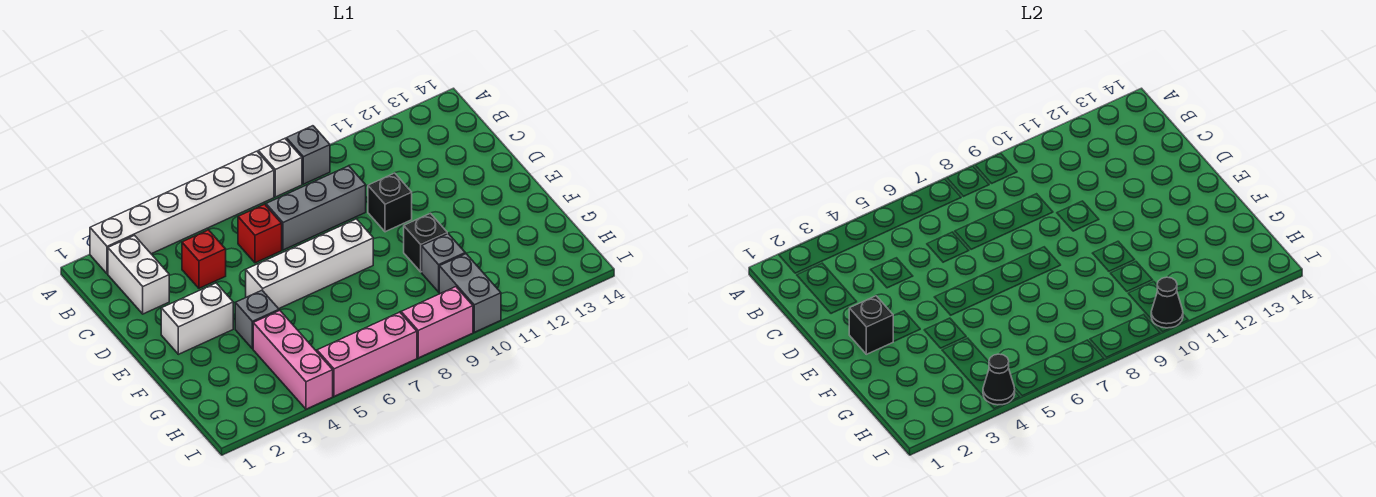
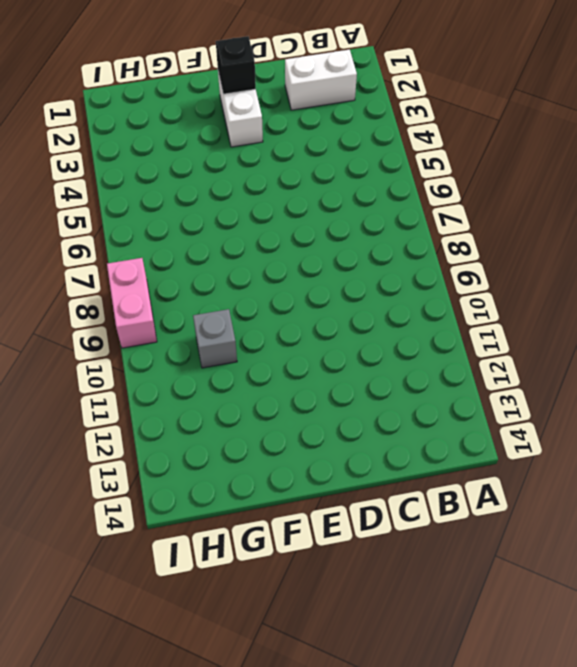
none -> white brick A2:A7 level 1
none -> white brick A8 level 1
none -> grey brick A9 level 1

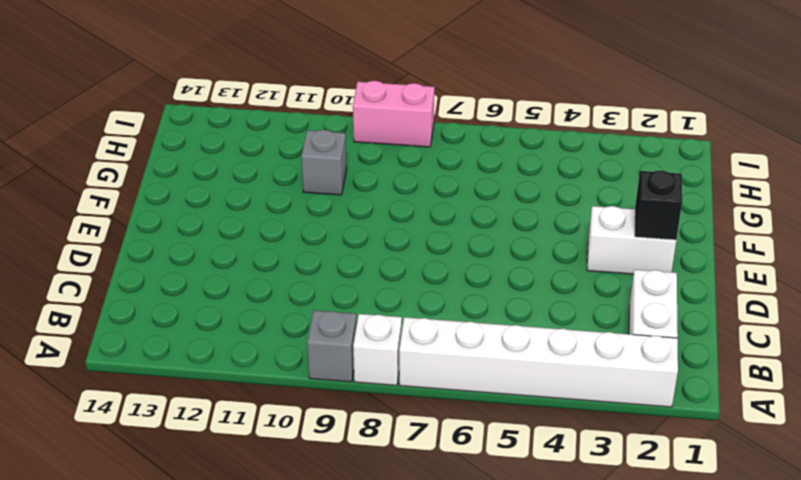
none -> red brick C4 level 1
none -> red brick C6 level 1
none -> grey brick C7:C9 level 1

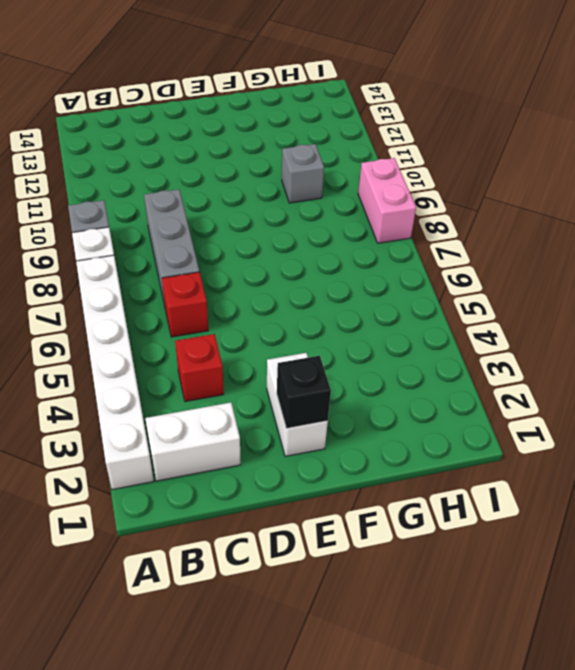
none -> black brick D10 level 1
none -> white brick E5:E8 level 1
none -> grey brick F4 level 1

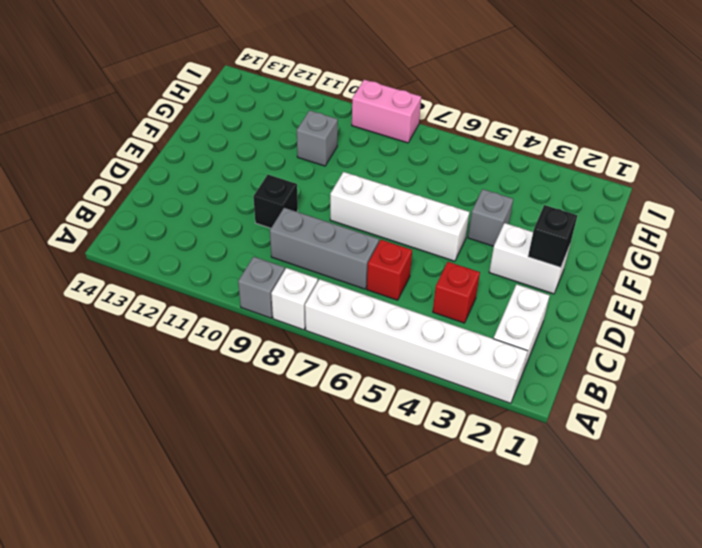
none -> black brick F10 level 1
none -> pink brick G4:I4 level 1
none -> grey brick H10:I10 level 1

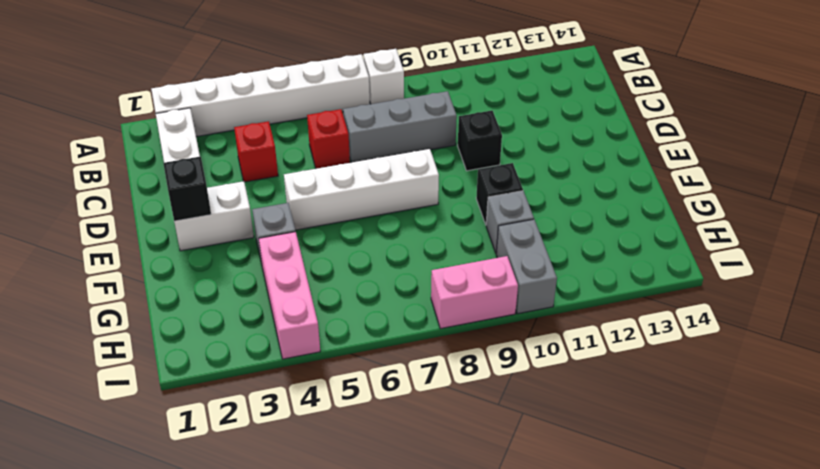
none -> grey brick A9 level 1
none -> pink brick I5:I7 level 1
none -> black cone I4 level 2

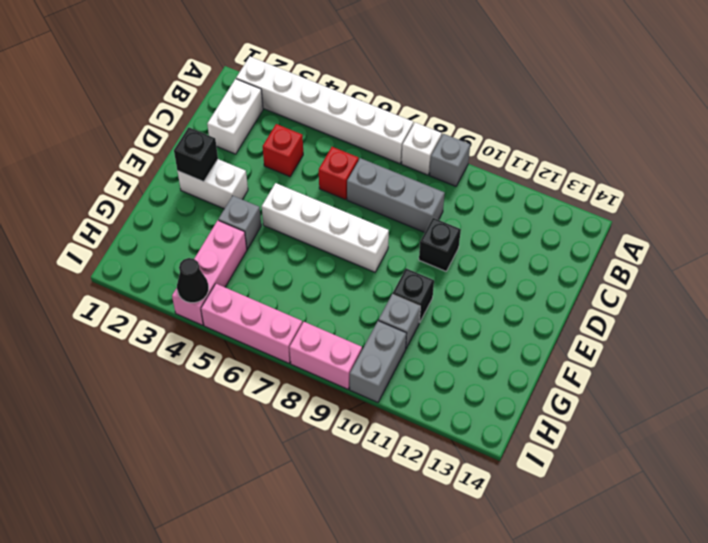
none -> black cone I10 level 2

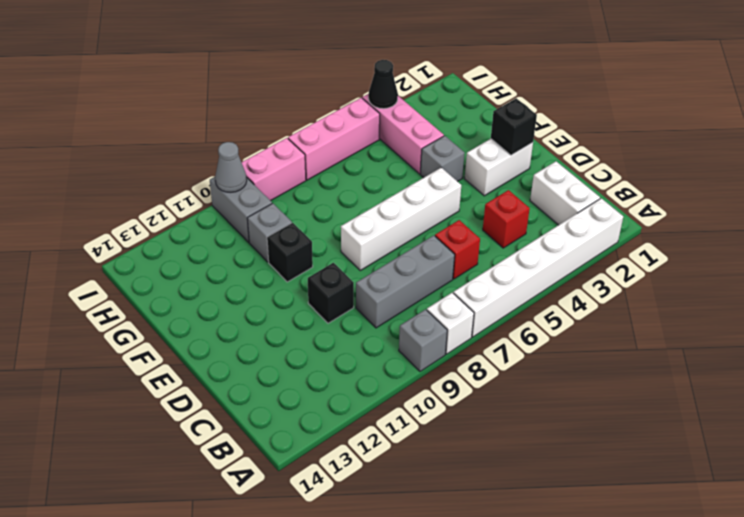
grey cone I10 level 2 -> black cone I10 level 2

